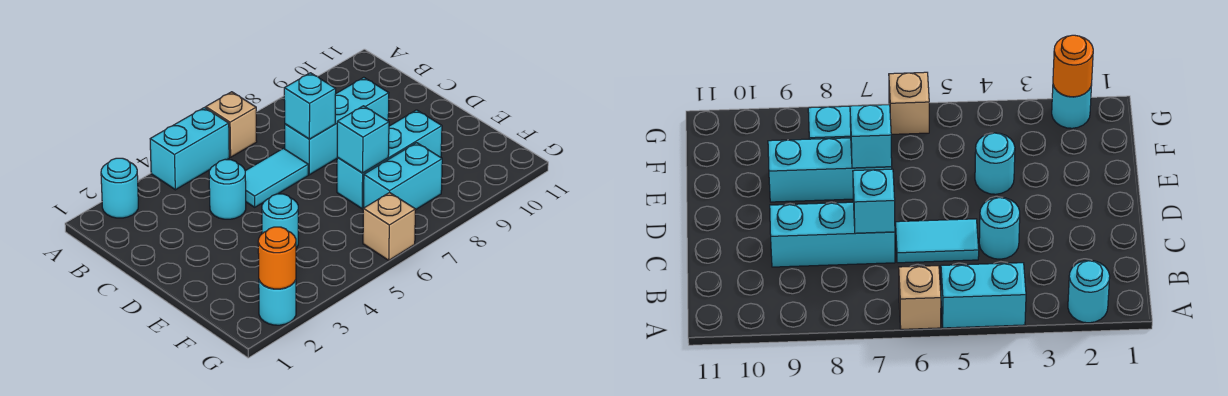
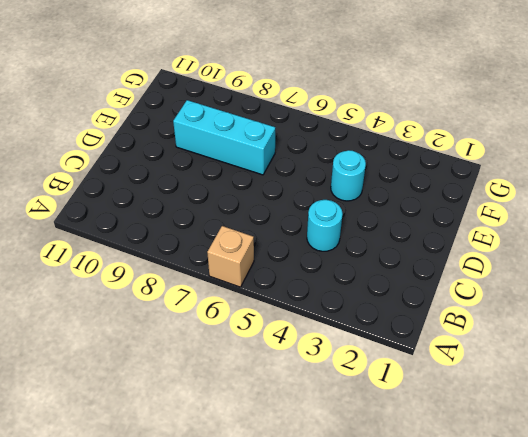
none -> cyan round brick A2 level 1
none -> cyan brick A4:A5 level 1
none -> cyan tile C5:C6 level 1

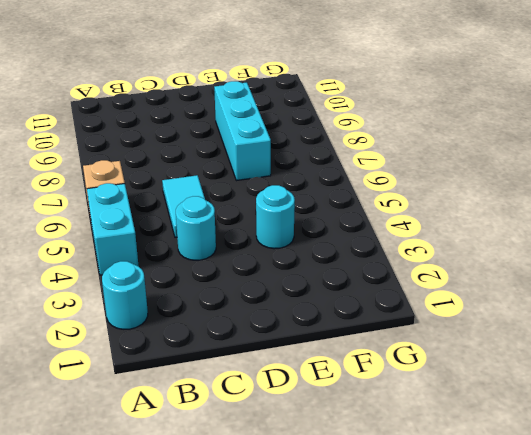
none -> cyan brick C7:C9 level 1
none -> cyan brick F7:F8 level 1
none -> cyan round brick G2 level 1

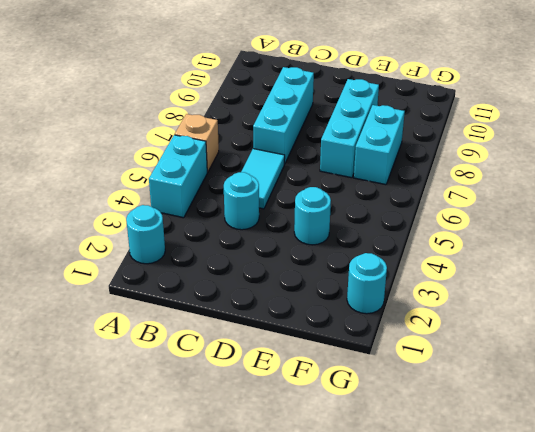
none -> tan brick G6 level 1
none -> cyan brick C7 level 2
none -> cyan brick E7 level 2

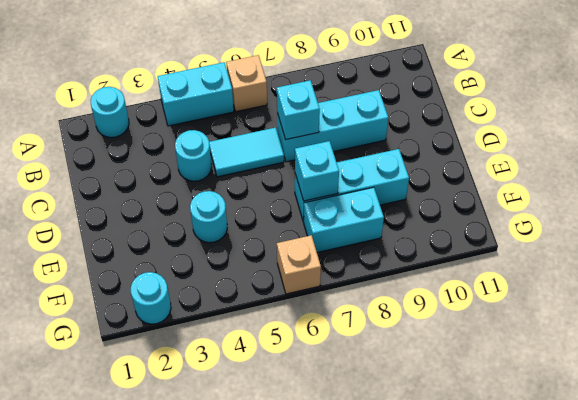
none -> orange round brick G2 level 2

